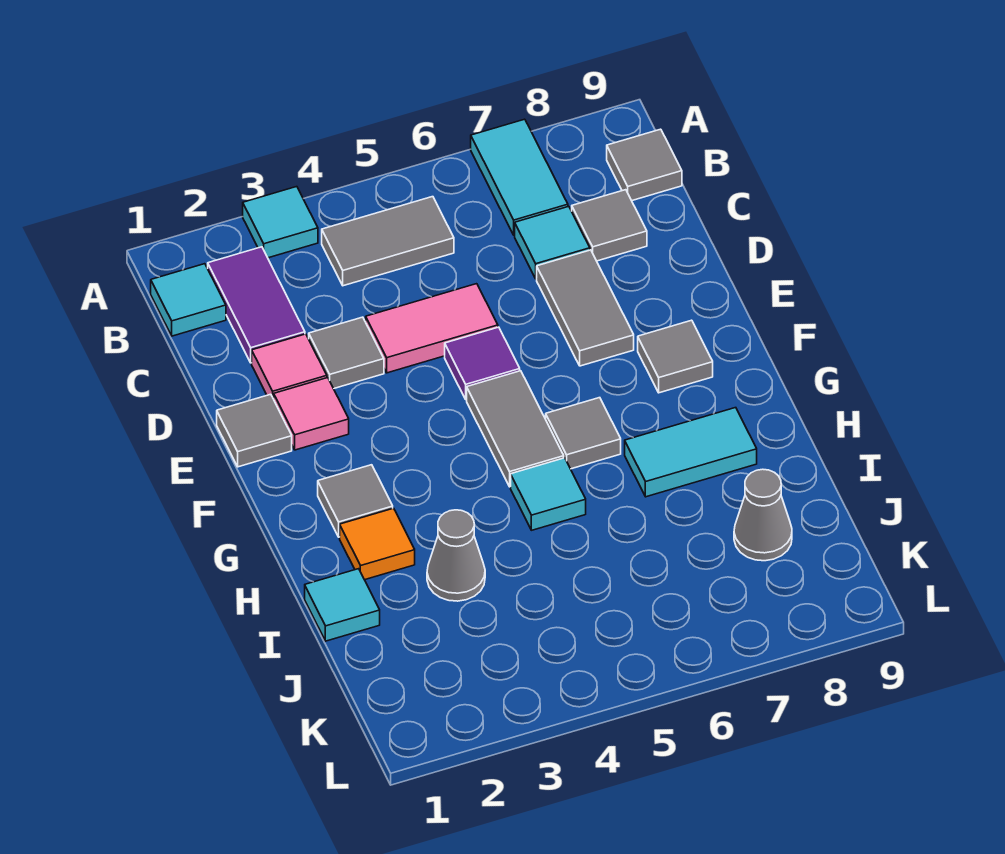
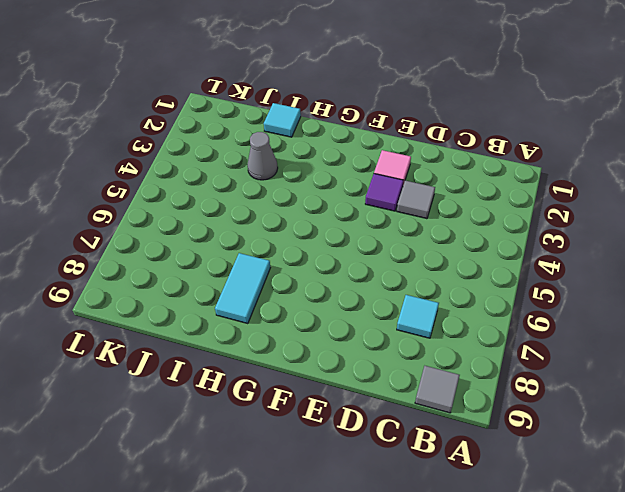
purple tile E3 level 1 -> purple tile E5 level 1
none -> cyan tile A3 level 1
none -> cyan tile A7:B7 level 1
none -> cyan tile B1 level 1

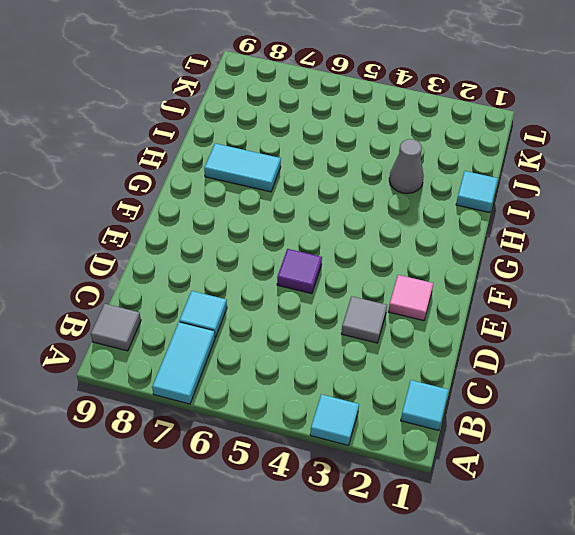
none -> purple tile B2:C2 level 1
none -> grey tile B4:B5 level 1
none -> grey tile C8 level 1

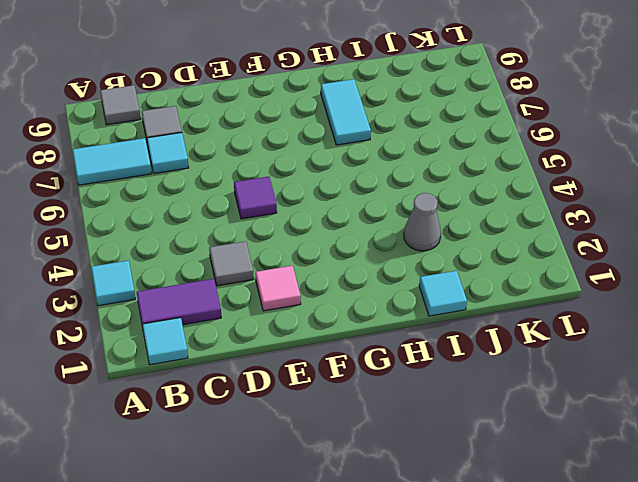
none -> grey tile B4:B5 level 1
none -> pink tile D2 level 1
none -> pink tile D4:D5 level 1

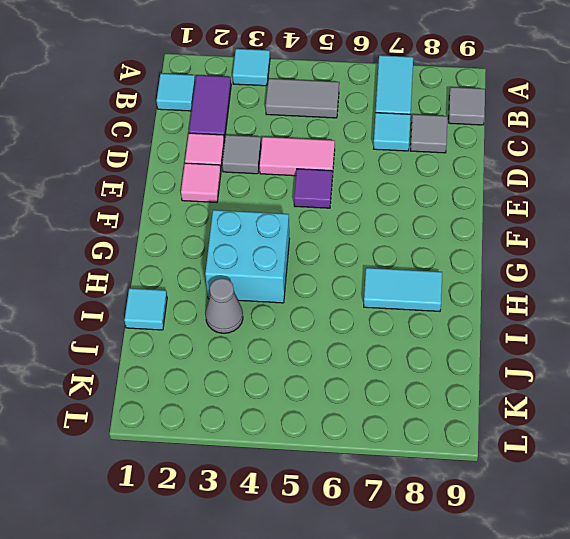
cyan brick G3:H4 level 1 -> none
none -> grey tile D7:E7 level 1
none -> grey tile E1 level 1
none -> grey tile F5:G5 level 1

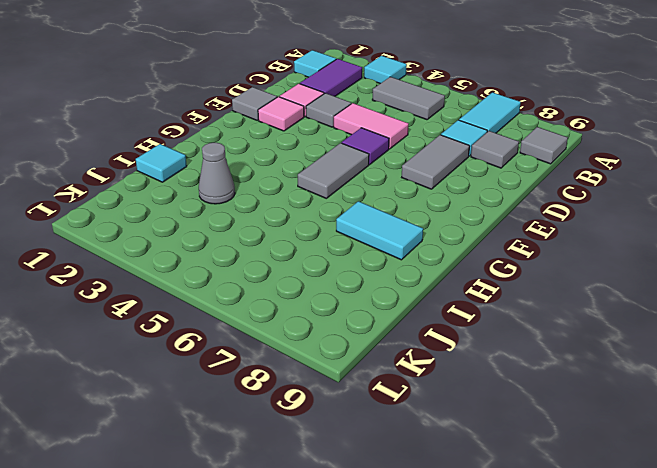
none -> grey tile F8 level 1
none -> grey tile G2 level 1
none -> grey tile G6 level 1

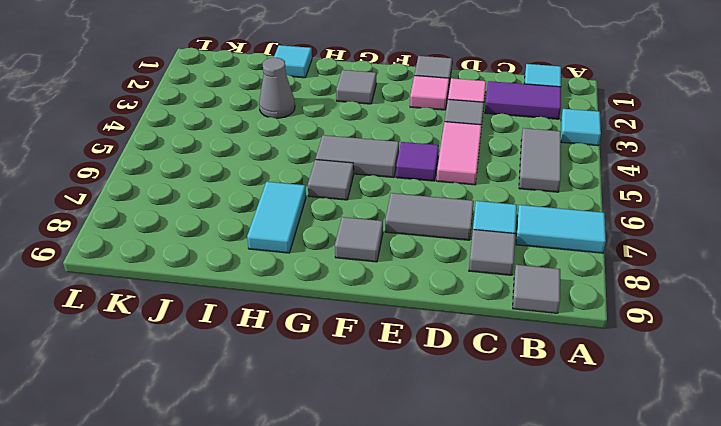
none -> orange tile H2 level 1
none -> cyan tile H5 level 1
none -> grey cone J8 level 1

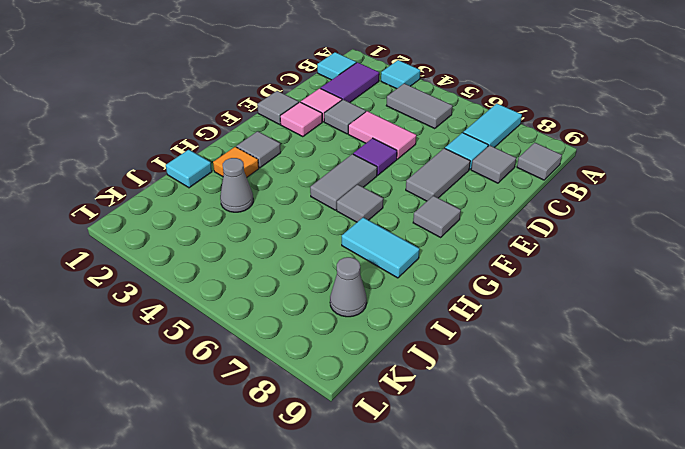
none -> cyan tile H5 level 1

